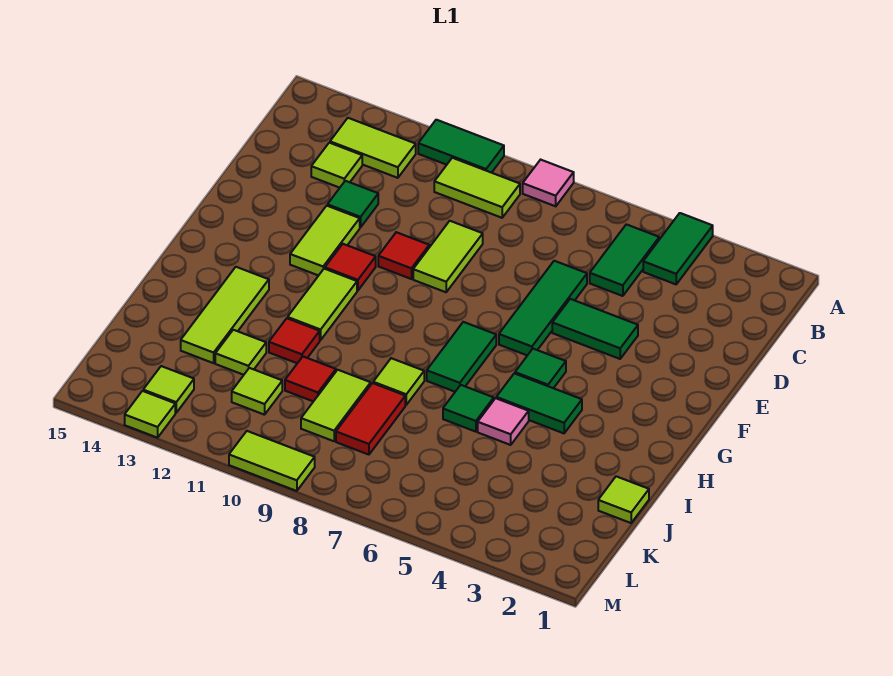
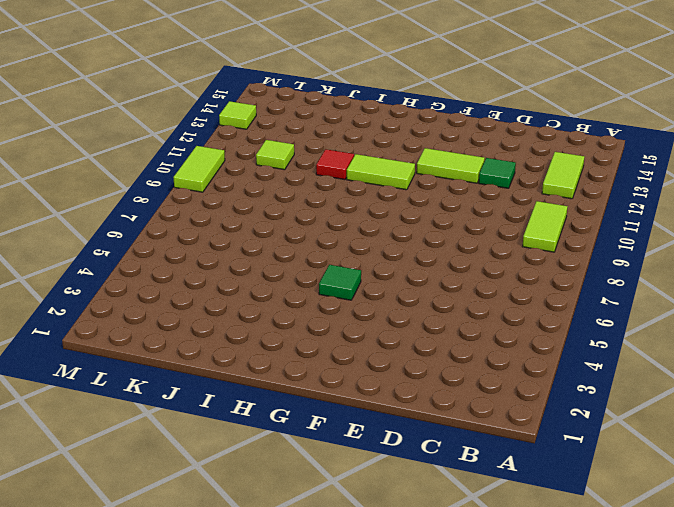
none -> green tile A4:B4 level 1
none -> pink tile A8 level 1
none -> green tile A10:A11 level 1
none -> green tile B5:C5 level 1

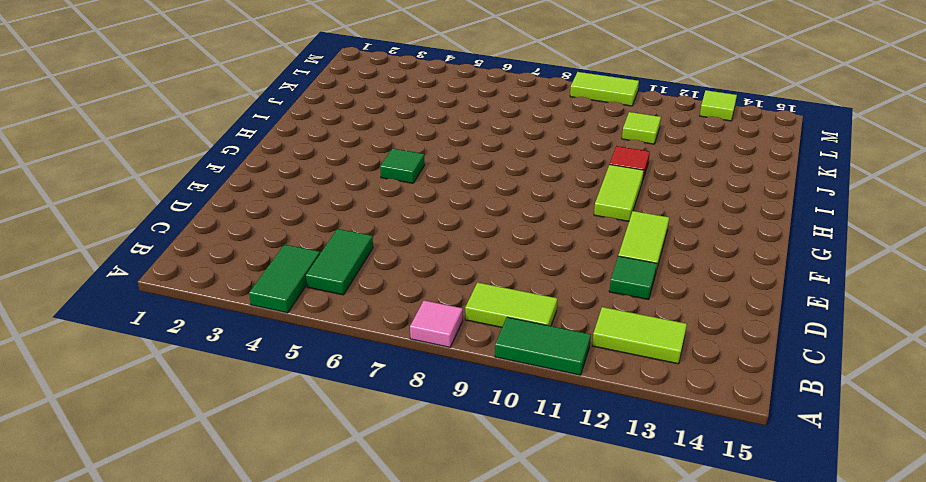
none -> lime tile C13 level 1
none -> green tile D6:F6 level 1
none -> lime tile D9:E9 level 1
none -> green tile E4:E5 level 1

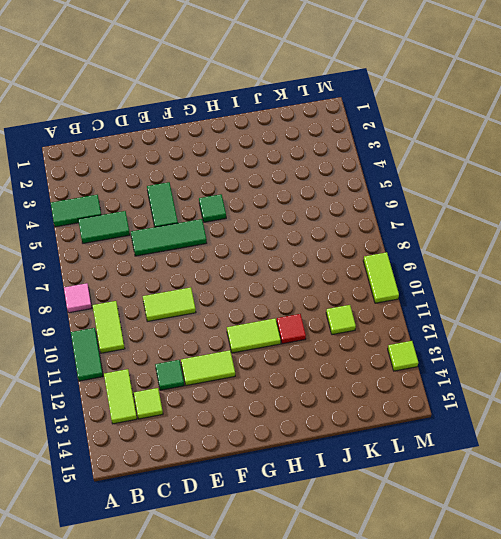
none -> red tile E10 level 1
none -> red tile F11 level 1
none -> green tile G7:H7 level 1
none -> green tile H4:H5 level 1

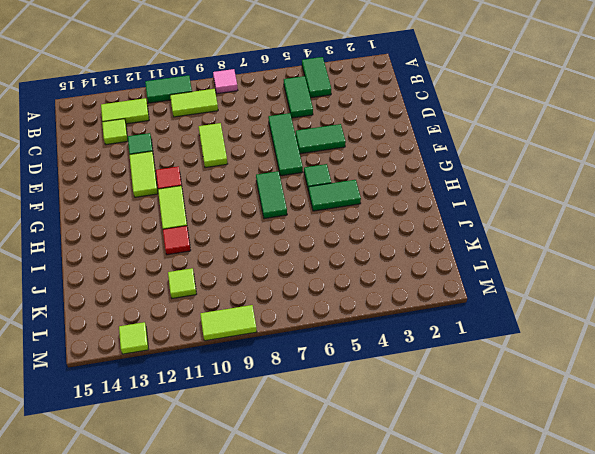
none -> red tile E10 level 1
none -> lime tile H13:J13 level 1
none -> pink tile I5 level 1
none -> green tile I6 level 1

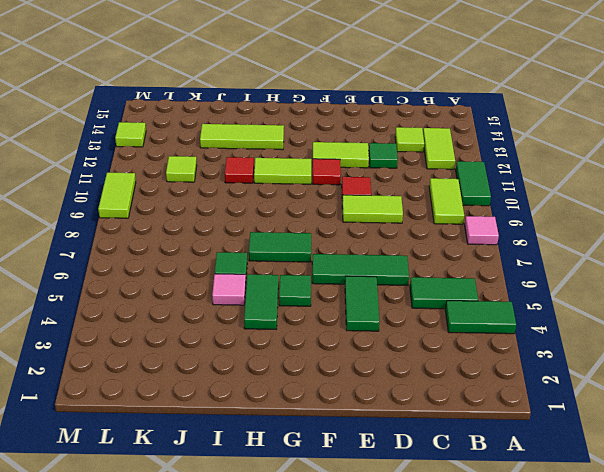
none -> lime tile I8 level 1
none -> lime tile J1 level 1
none -> red tile J8:K8 level 1
none -> lime tile J9:K9 level 1

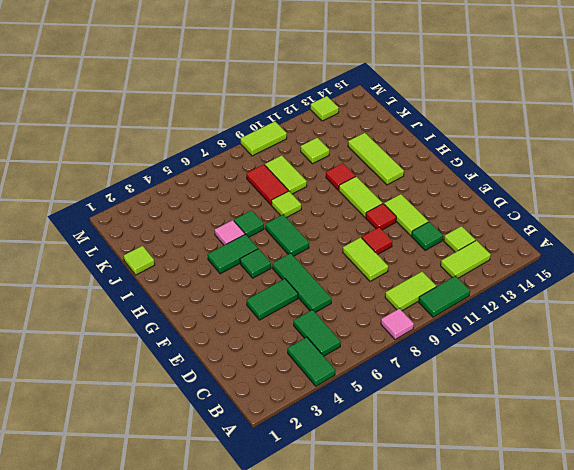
none -> red tile J10 level 1
none -> lime tile J12 level 1
none -> lime tile L13 level 1

